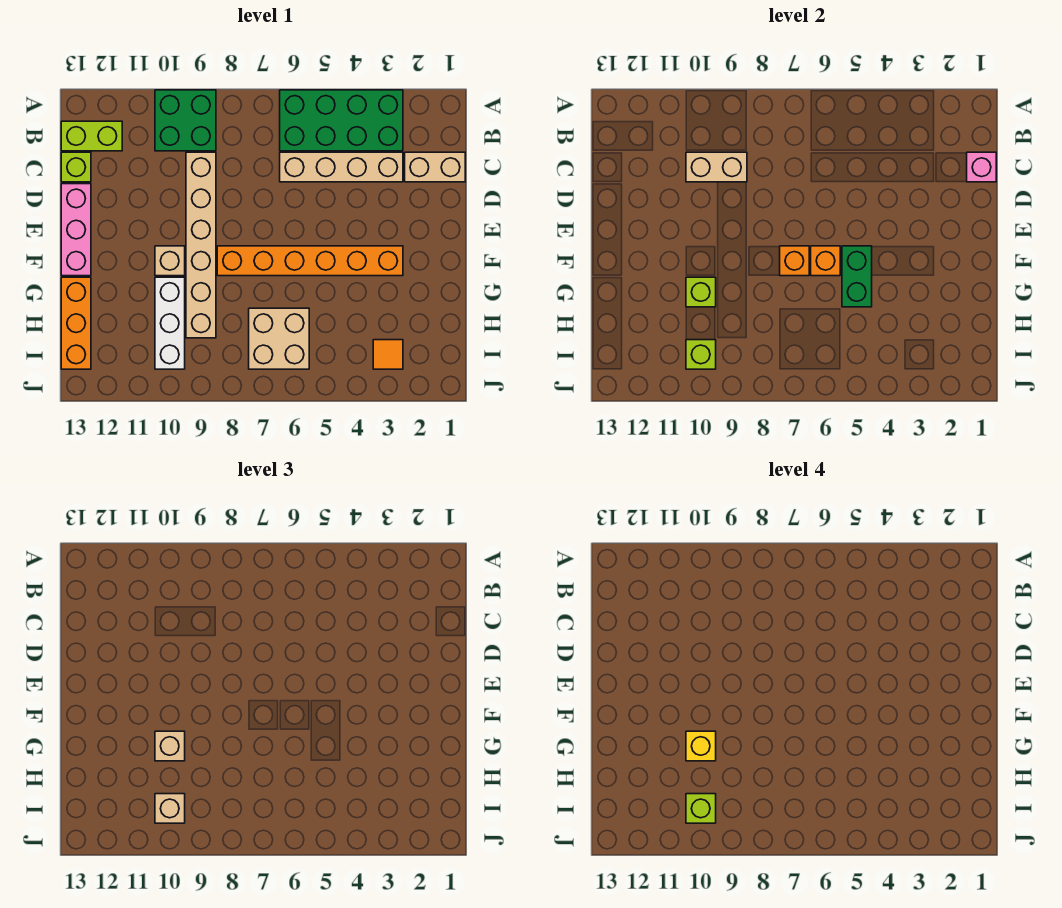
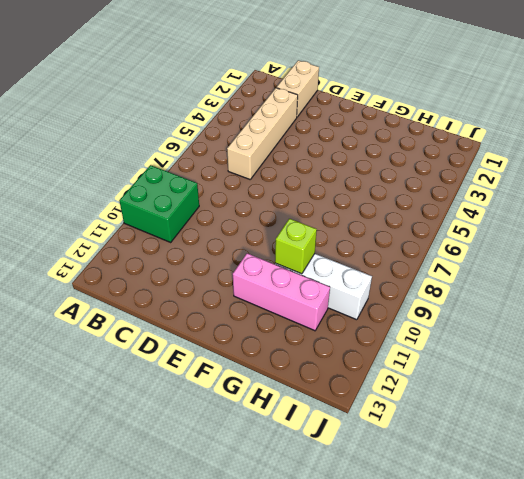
pink brick F11:H11 level 1 -> pink brick D13:F13 level 1
none -> green brick A3:B6 level 1
none -> lime brick B12:B13 level 1
none -> tan brick C9:H9 level 1

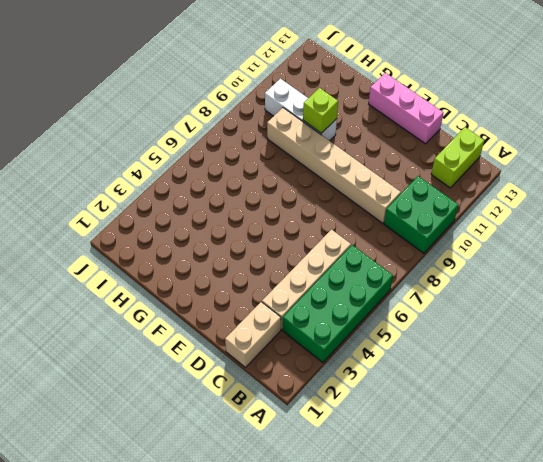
none -> lime brick C13 level 1
none -> orange brick F3:F8 level 1
none -> tan brick F10 level 1

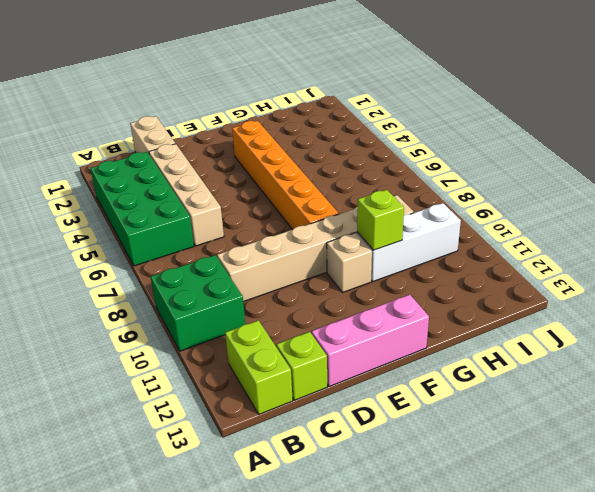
none -> orange brick G13:I13 level 1
none -> tan brick H6:I7 level 1
none -> orange tile I3 level 1

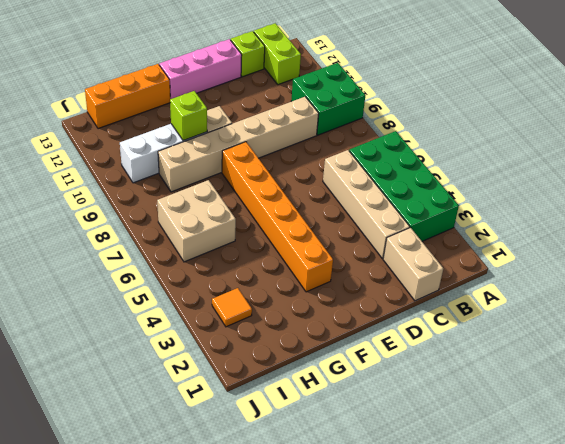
none -> pink brick C1 level 2
none -> tan brick C9:C10 level 2
none -> green brick F5:G5 level 2

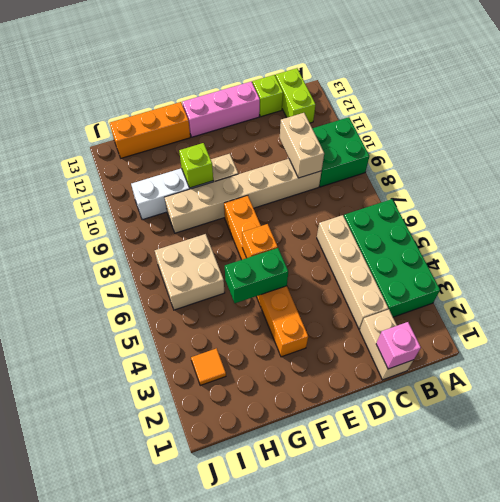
none -> orange brick F7 level 2
none -> lime brick I10 level 2
none -> tan brick G10 level 3

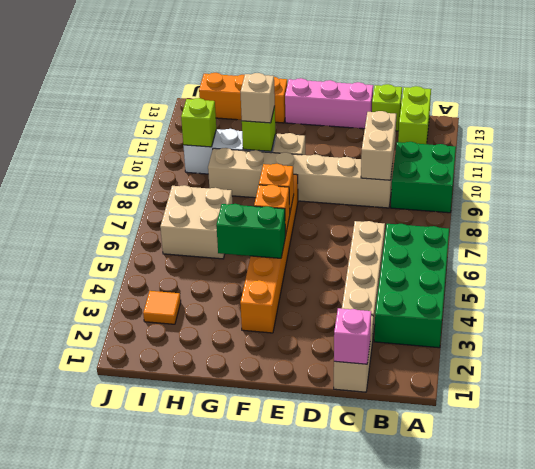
none -> tan brick I10 level 3
none -> yellow brick G10 level 4
none -> lime brick I10 level 4

